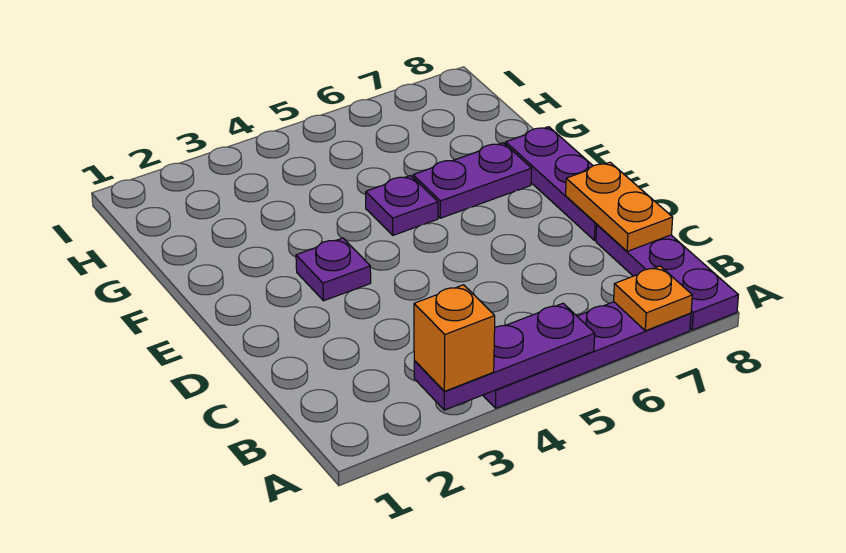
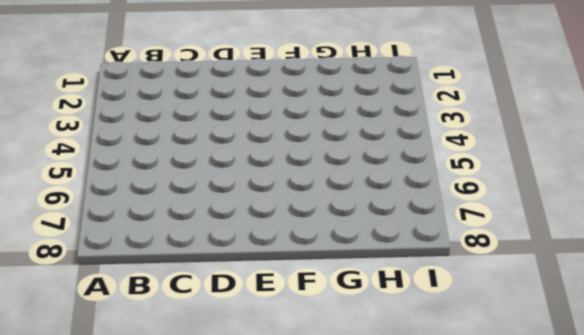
none -> purple plate A4:A7 level 1
none -> purple plate A8:C8 level 1

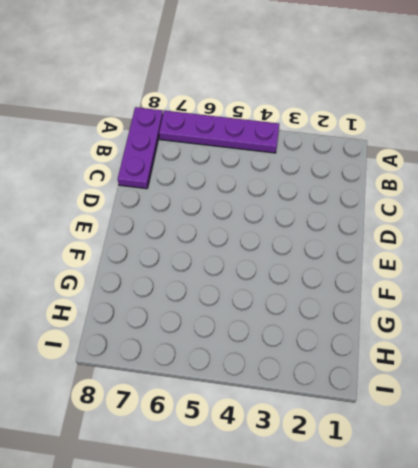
none -> purple plate D8:F8 level 1
none -> purple plate E3 level 1

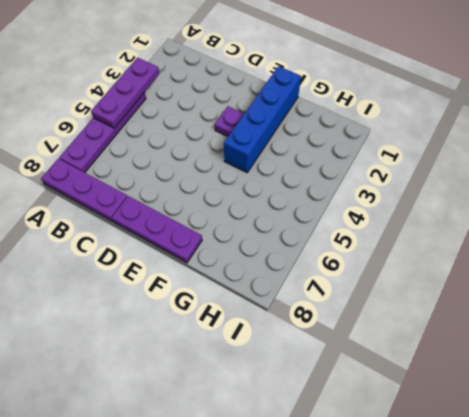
blue brick F1:F4 level 1 -> none
none -> purple plate F5 level 1
none -> purple plate F6:F7 level 1

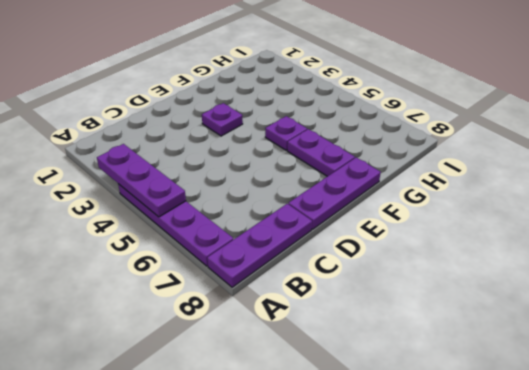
none -> orange plate A7 level 2
none -> orange plate C8:D8 level 2

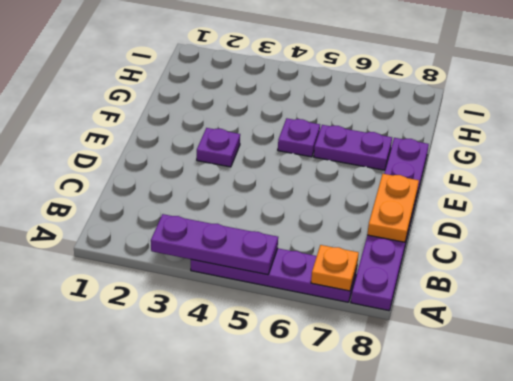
none -> orange brick A3 level 3

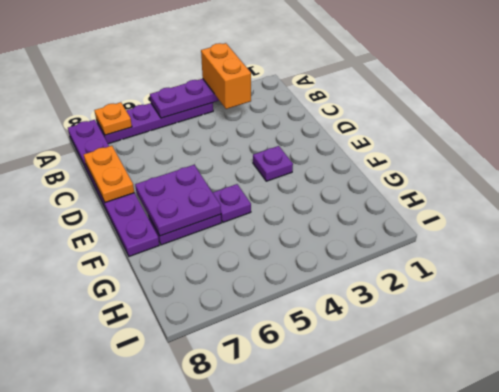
orange brick A3:B3 level 3 -> orange brick A3 level 3
purple plate E6:F7 level 2 -> none

